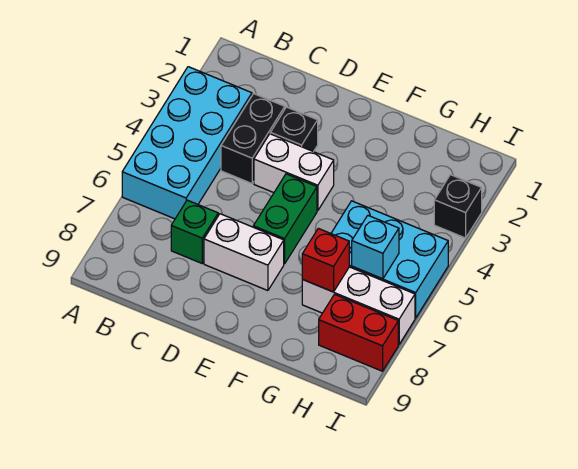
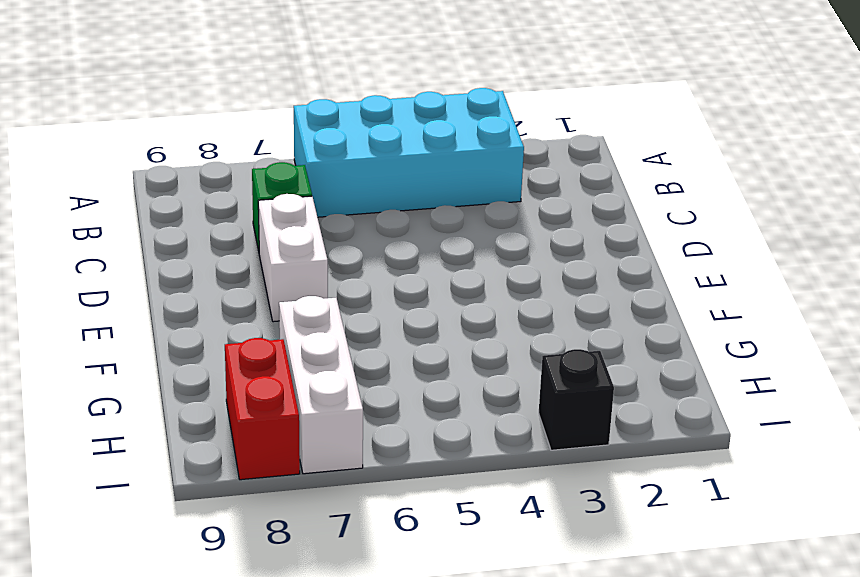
none -> black brick C3:C4 level 1
none -> black brick D3 level 1
none -> white brick D4:E4 level 1

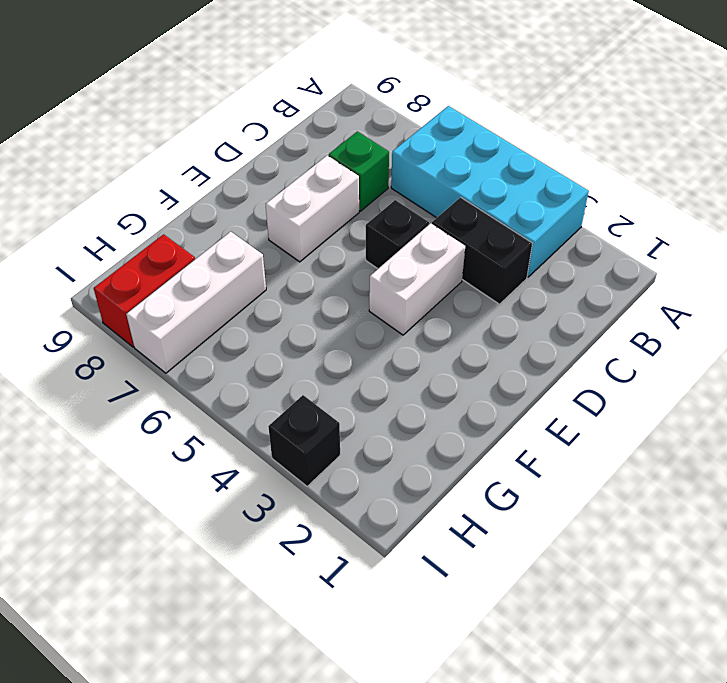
black brick D5 level 1 -> black brick D3 level 1
none -> green brick E5:E6 level 1
none -> cyan brick G5:I6 level 1
none -> red brick G7 level 2

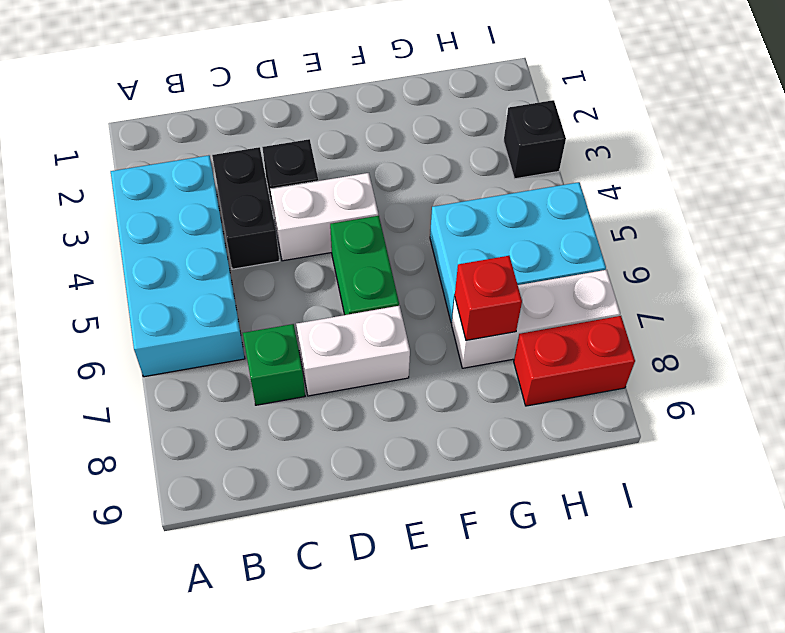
none -> cyan brick H6 level 2

